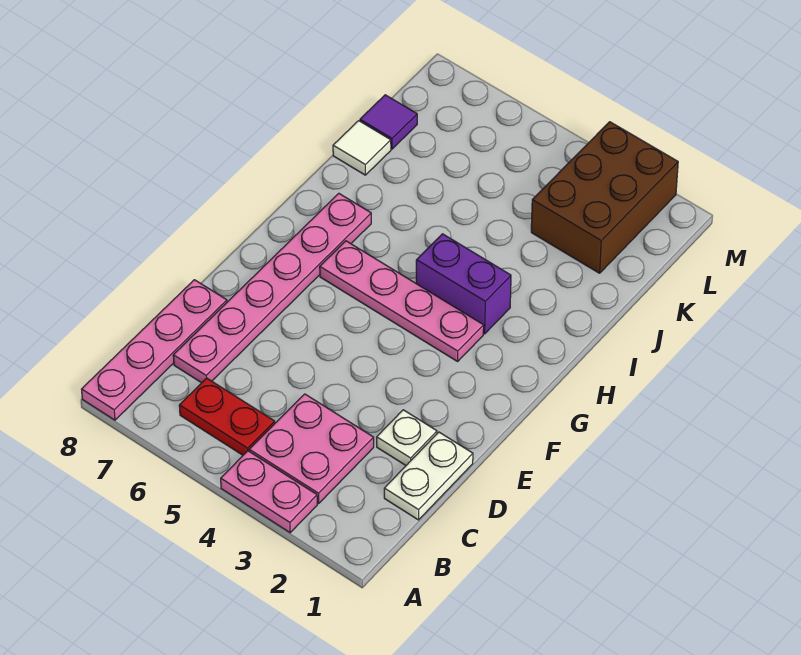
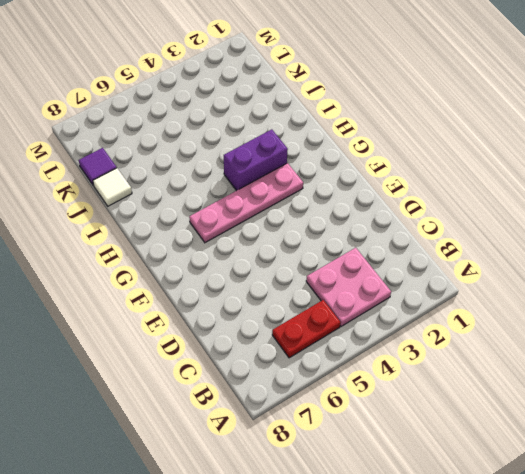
none -> pink plate A3:A4 level 1
none -> pink plate A8:D8 level 1
none -> white plate C1:D1 level 1

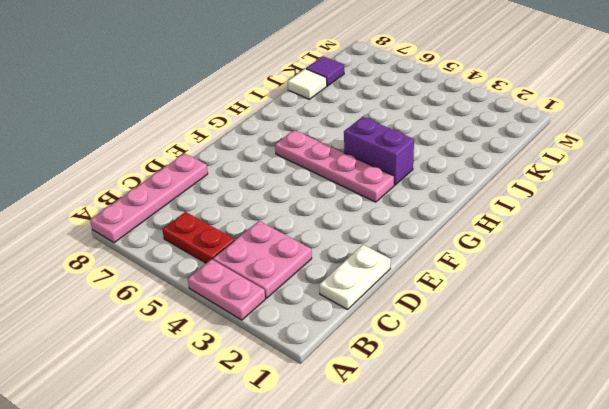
none -> pink plate C7:H7 level 1
none -> white plate D2 level 1
none -> brown brick K2:M3 level 1

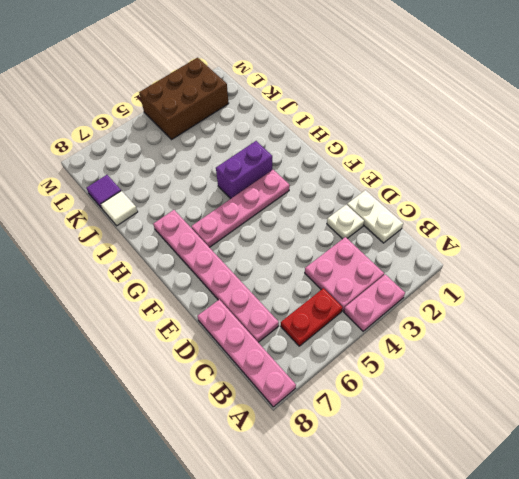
brown brick L2:M4 level 1 -> brown brick K2:M3 level 1

